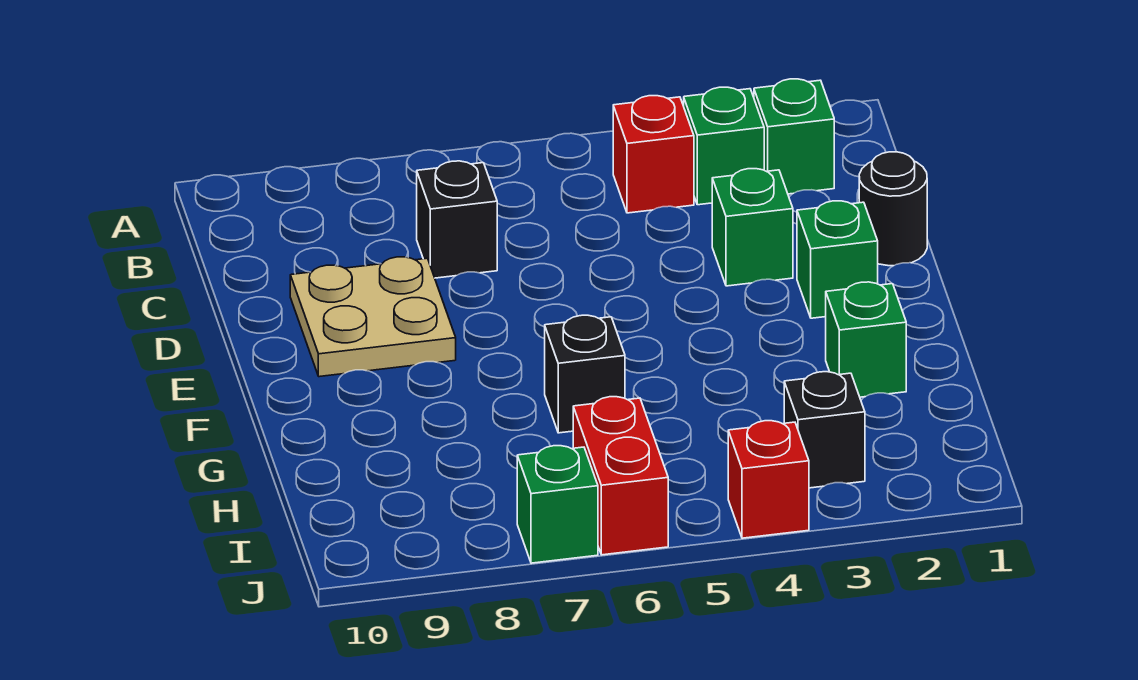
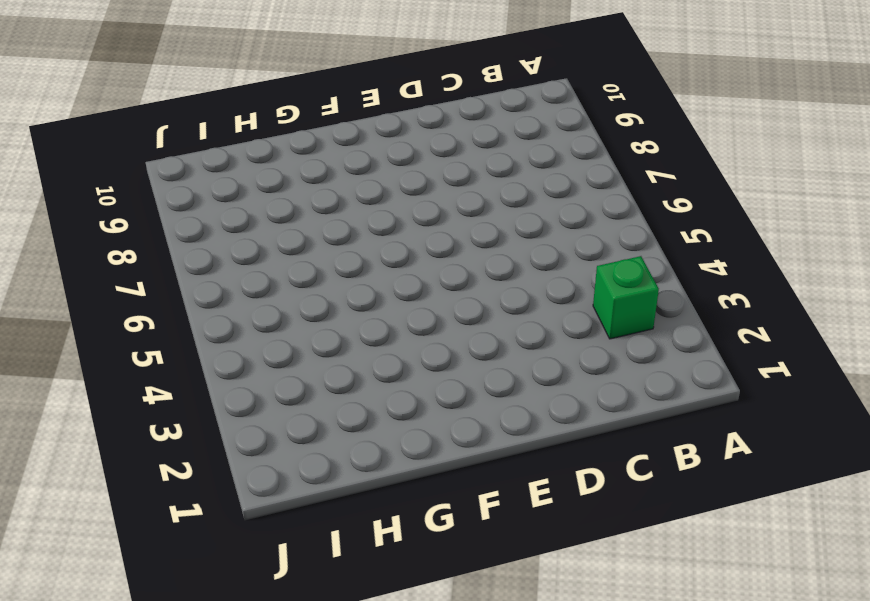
none -> green brick B2 level 1
none -> red brick B4 level 1
none -> black brick C7 level 1

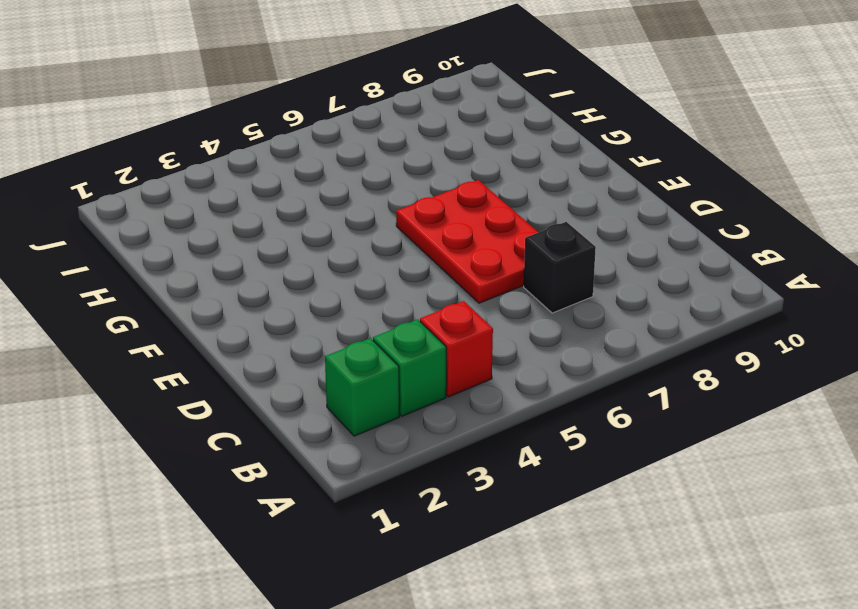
red plate D6:F7 level 1 -> none
none -> black round brick D1 level 1
none -> green brick D3 level 1
none -> tan plate D8:E9 level 1

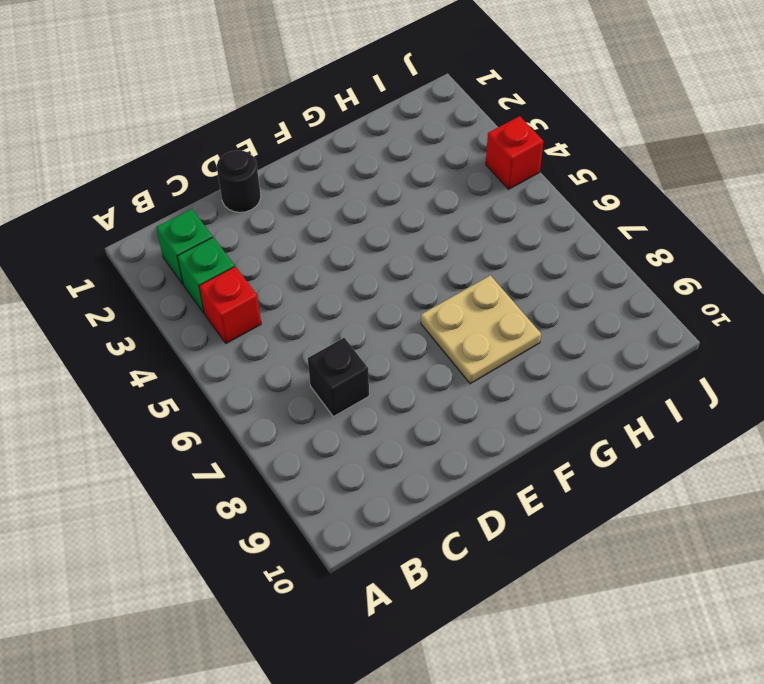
tan plate F7:G8 level 1 -> tan plate D8:E9 level 1
none -> green brick D3 level 1
none -> green brick E2 level 1
none -> green brick G2 level 1

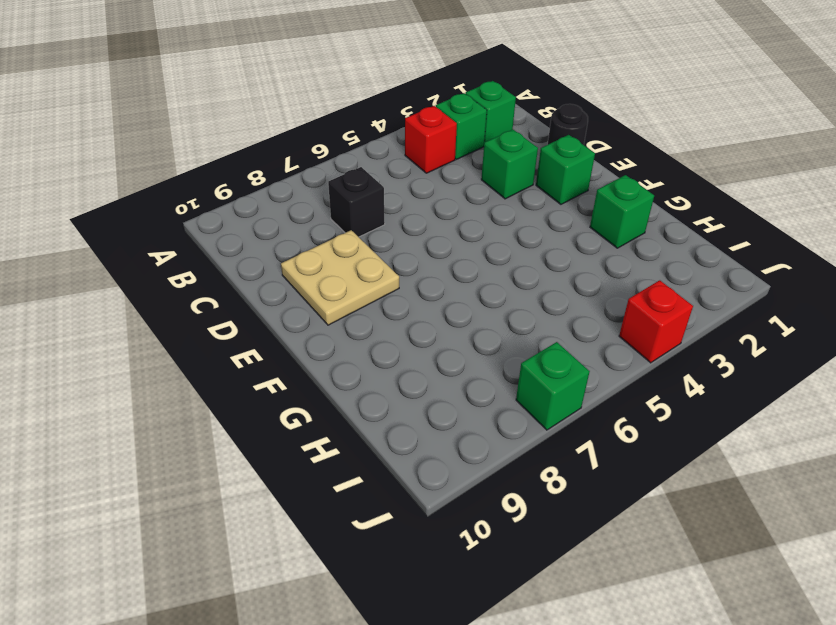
none -> black brick G6 level 1
none -> black brick I3 level 1
none -> red brick I6:J6 level 1

